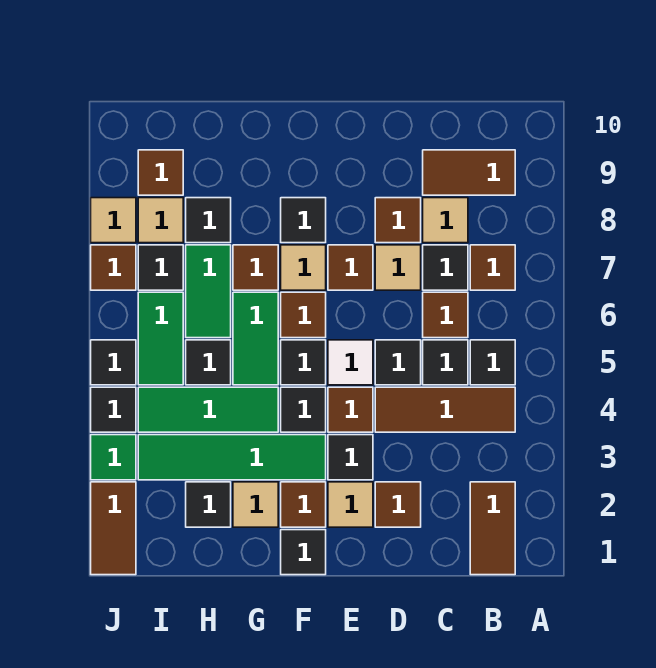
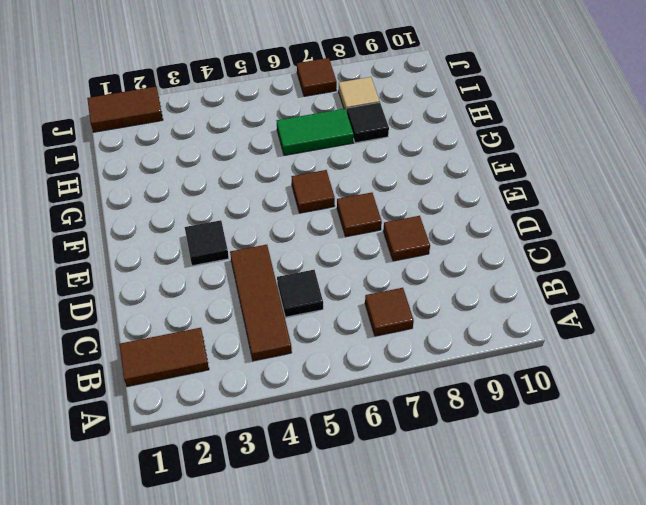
none -> black tile B5 level 1
none -> brown tile B9:C9 level 1
none -> brown tile C6 level 1
none -> black tile C7 level 1

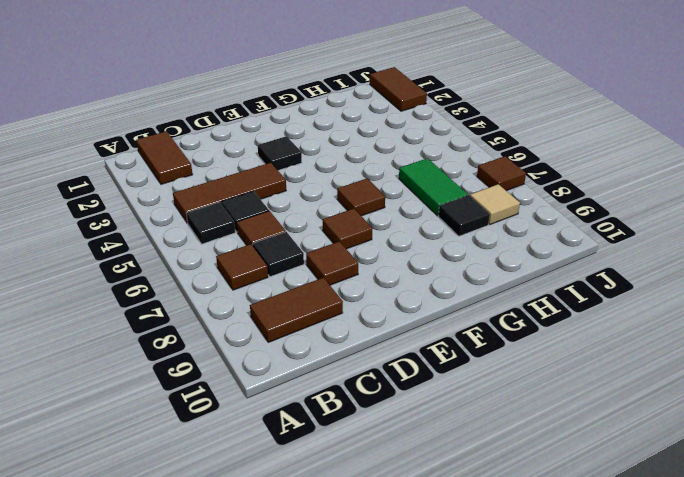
none -> tan tile C8 level 1
none -> brown tile D2 level 1
none -> black tile D5 level 1
none -> tan tile D7 level 1

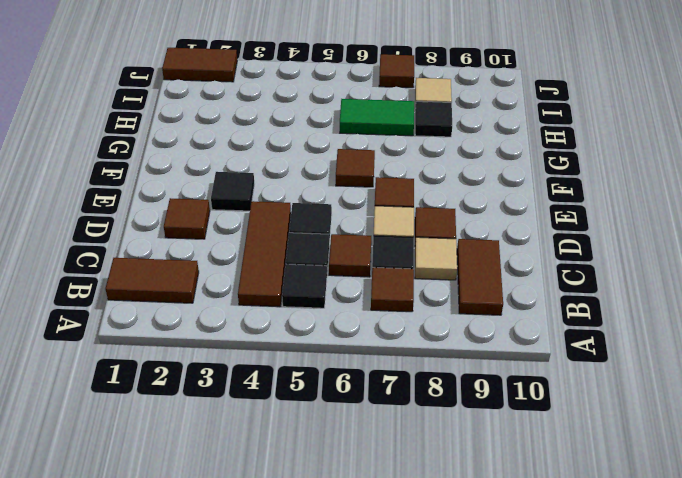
none -> tan tile E2 level 1
none -> brown tile E4 level 1
none -> white tile E5 level 1
none -> black tile F1 level 1

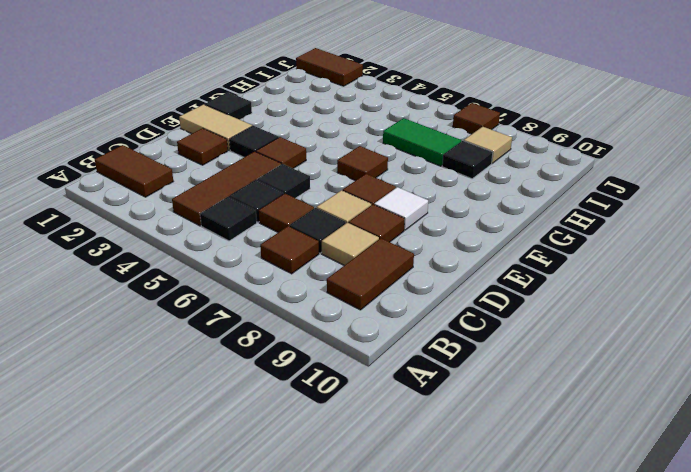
tan tile E1:E2 level 1 -> tan tile E2 level 1
white tile E8 level 1 -> white tile E5 level 1
none -> brown tile F2 level 1
none -> green tile F3:I3 level 1
none -> black tile F4 level 1
none -> black tile F5 level 1

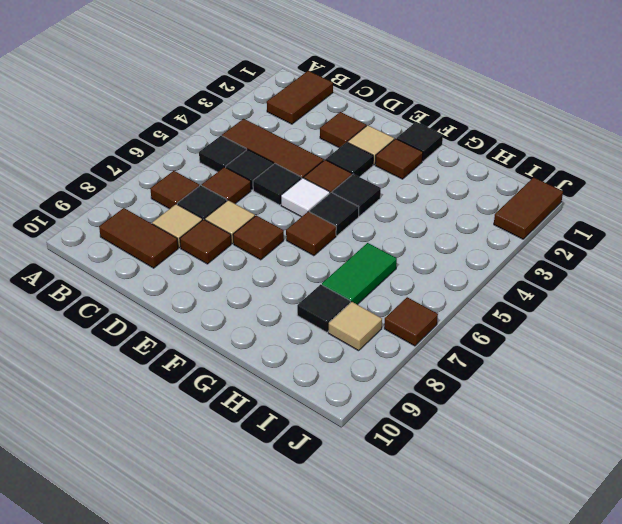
none -> green tile F3:I3 level 1
none -> tan tile F7 level 1
none -> black tile F8 level 1
none -> tan tile G2 level 1

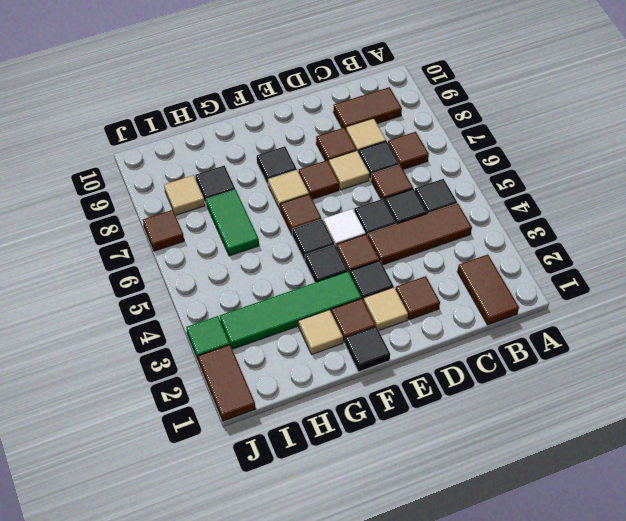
none -> green tile G4:I4 level 1
none -> green tile G5:G6 level 1
none -> brown tile G7 level 1
none -> black tile H2 level 1

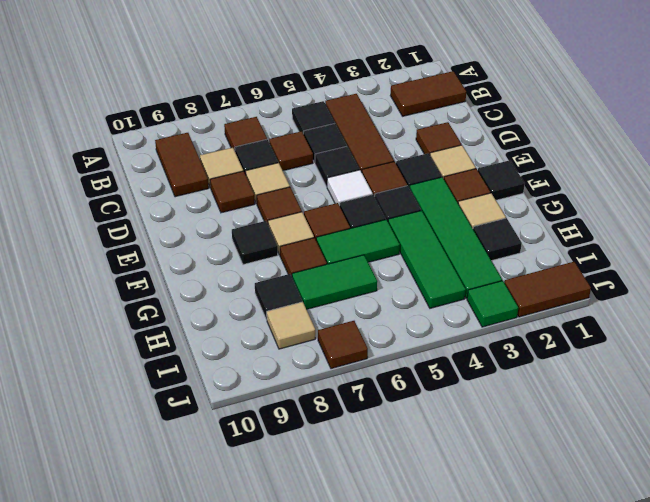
none -> black tile H5 level 1
none -> green tile I5:I6 level 1
none -> black tile I7 level 1
none -> brown tile I9 level 1

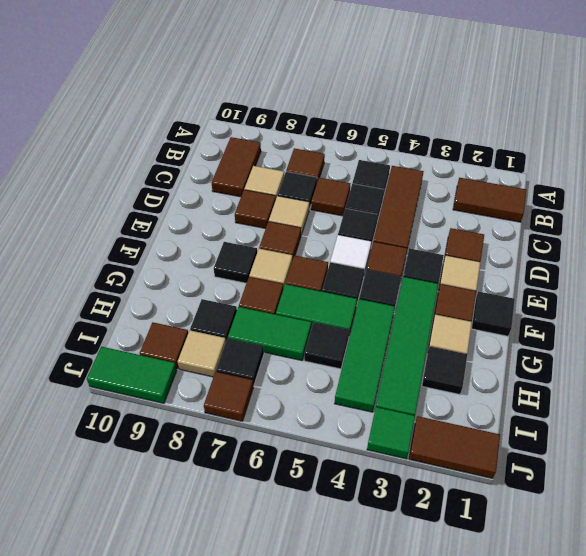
green tile J9:J10 level 1 -> green tile I5:I6 level 1
none -> black tile J4 level 1
none -> black tile J5 level 1
none -> tan tile J8 level 1

